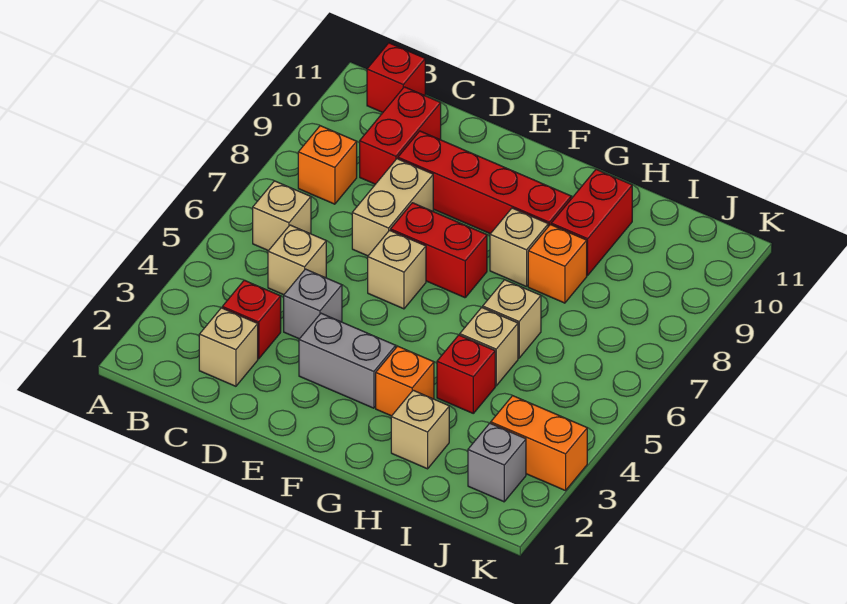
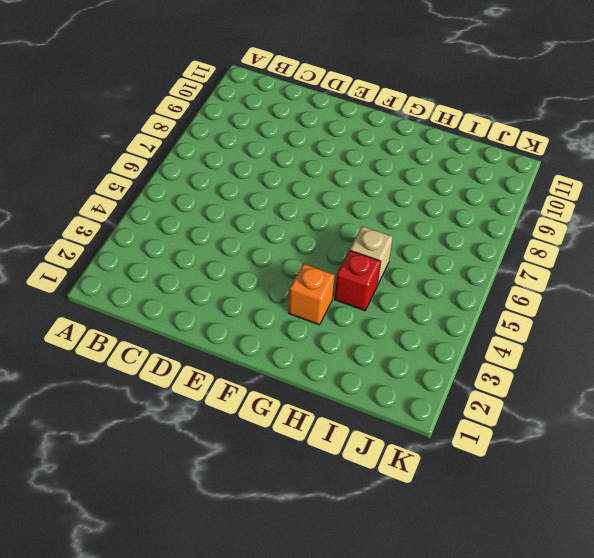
none -> tan brick B6 level 1
none -> orange brick B8 level 1
none -> red brick B11 level 1

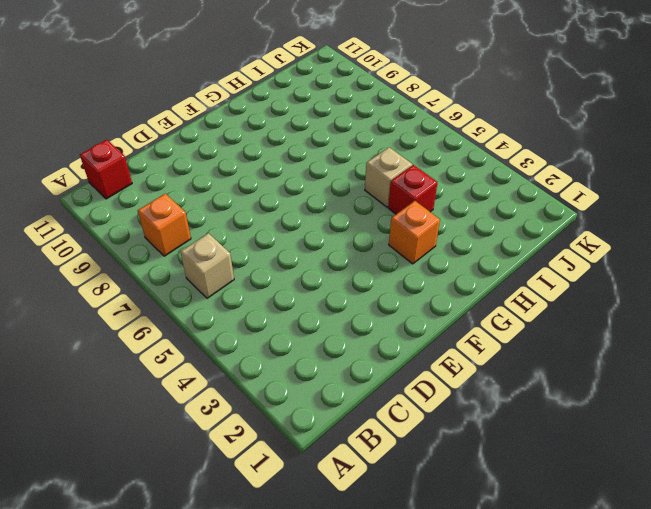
none -> tan brick C2 level 1
none -> red brick C3 level 1
none -> tan brick C5 level 1

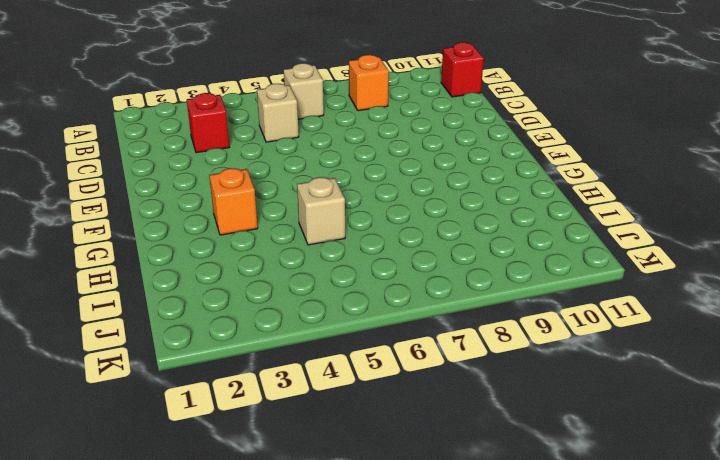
none -> tan brick C2 level 1
none -> red brick C9:C10 level 1
none -> grey brick D4 level 1

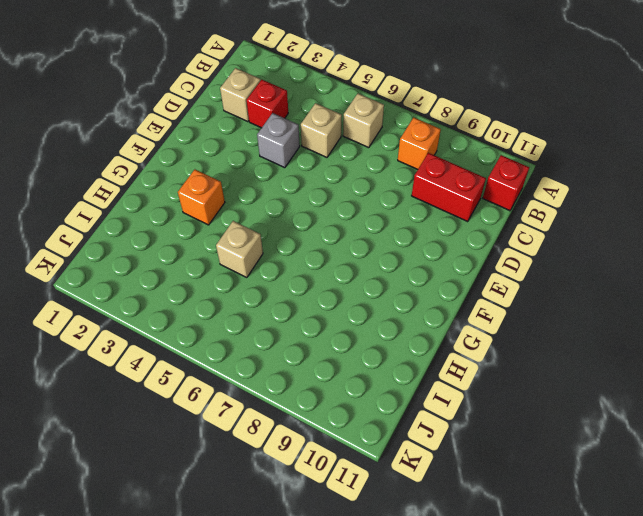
none -> tan brick D7:D8 level 1
none -> red brick D9:G9 level 1
none -> grey brick E3:F3 level 1

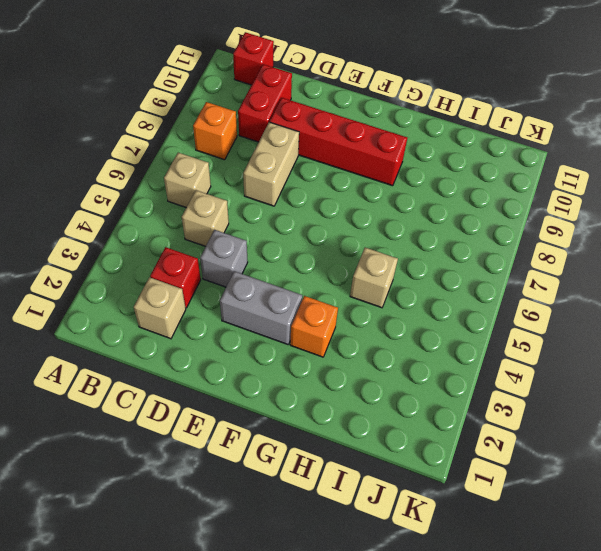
none -> tan brick E6 level 1
none -> red brick E7:F7 level 1
none -> tan brick G8 level 1

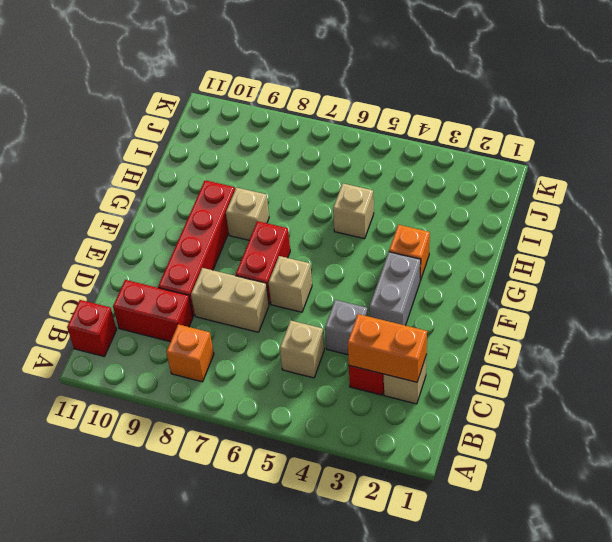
orange brick C2:C3 level 2 -> orange brick J3:K3 level 1
none -> tan brick B6 level 1
none -> tan brick H2 level 1
none -> red brick H4 level 1

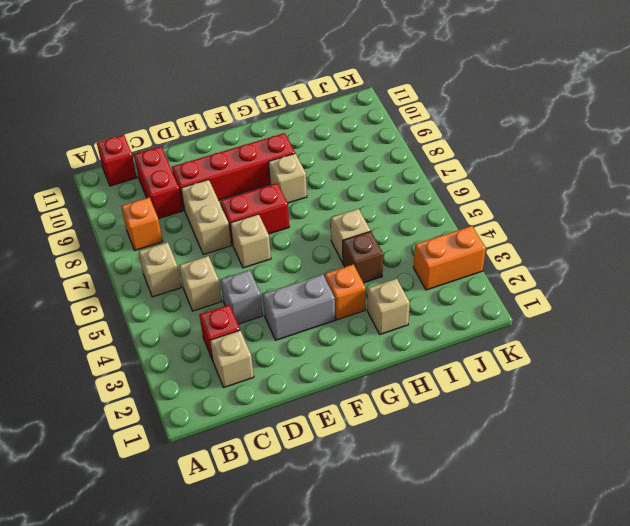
brown brick H4 level 1 -> red brick H4 level 1
none -> tan brick H6 level 1
none -> orange brick H8 level 1
none -> red brick H9:H10 level 1

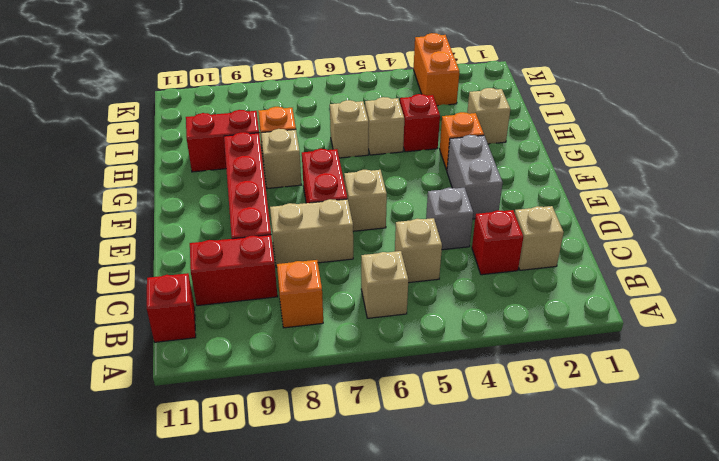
none -> grey brick J2 level 1

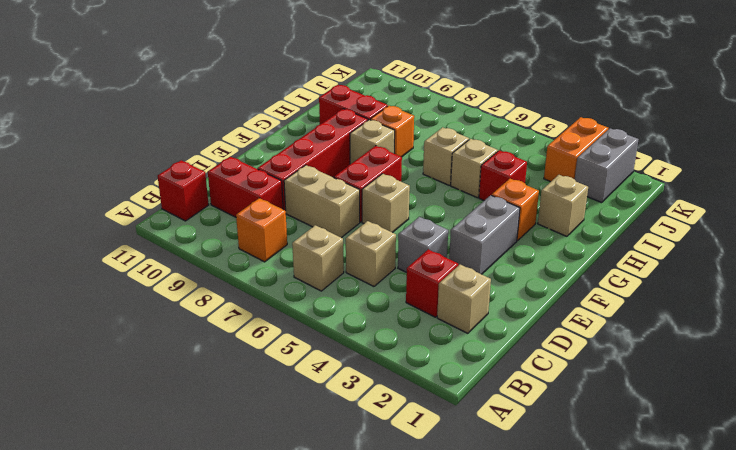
grey brick J2:K2 level 1 -> grey brick J2 level 1

